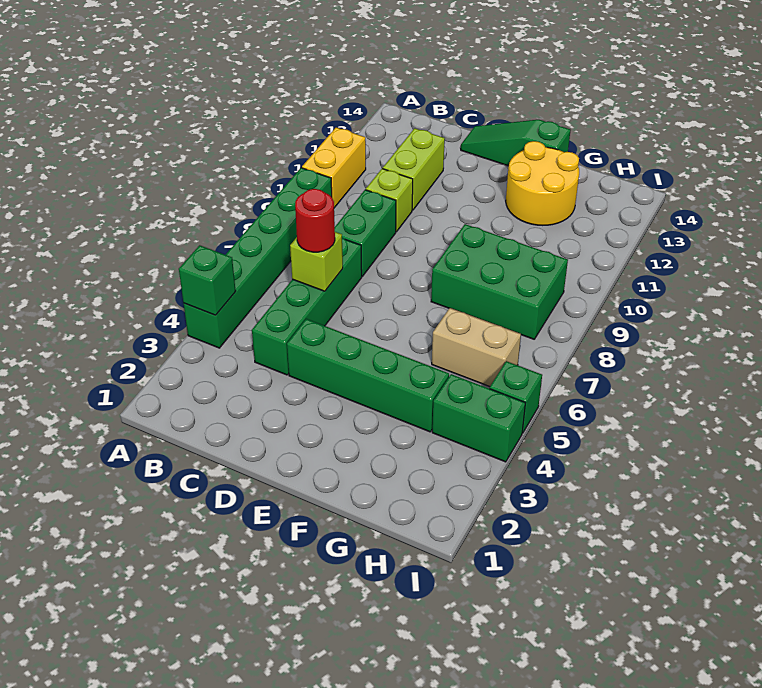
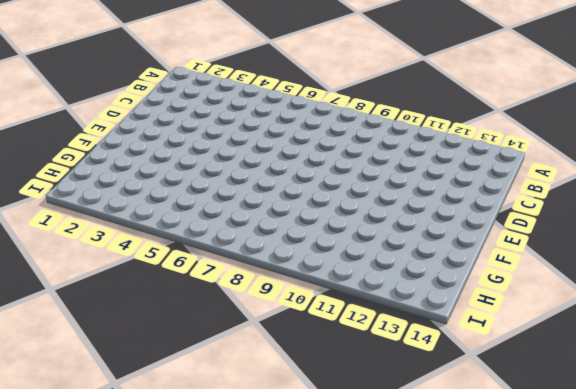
none -> green brick A4:A9 level 1
none -> yellow brick A10:A11 level 1
none -> green brick C4:C7 level 1

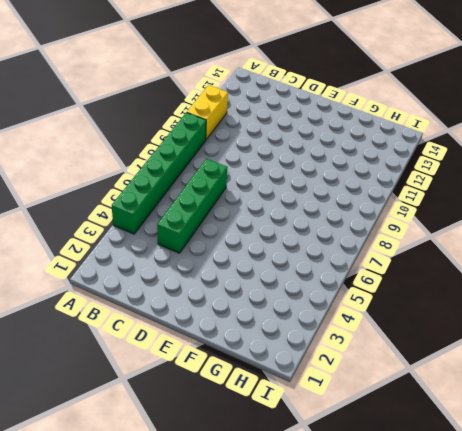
none -> green brick C8:C9 level 1
none -> lime brick C10 level 1
none -> lime brick C11:C12 level 1

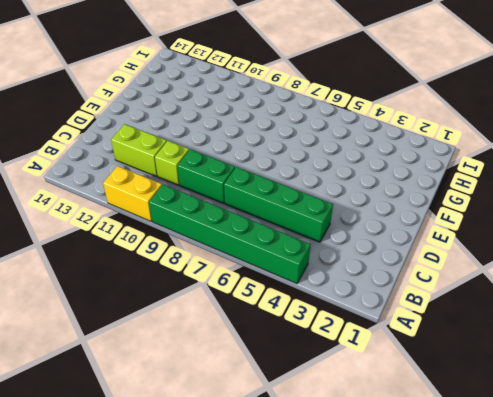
none -> green brick D4:G4 level 1
none -> green slope D14:F14 level 1 top F
none -> green brick F8:H9 level 1

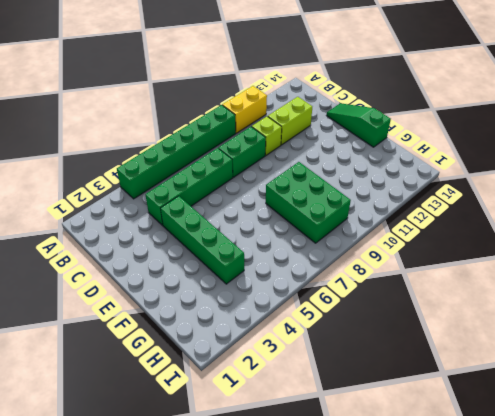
none -> yellow round brick F12:G13 level 1
none -> tan brick G6:H6 level 1
none -> green brick H4:I4 level 1

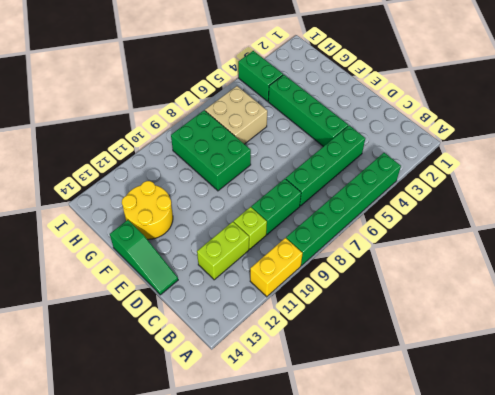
tan brick G6:H7 level 1 -> tan brick G6:H6 level 1
none -> green brick I5 level 1
none -> green brick A4 level 2
none -> lime brick C6 level 2

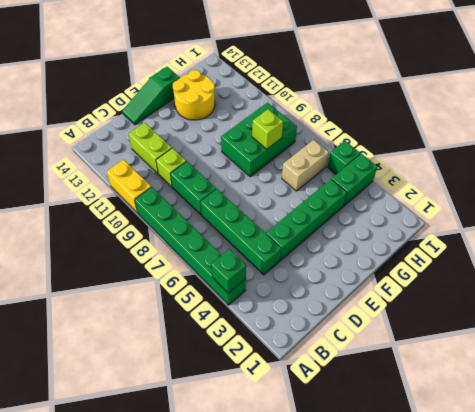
lime brick G8 level 2 -> lime brick C6 level 2
none -> red round brick C6 level 3

